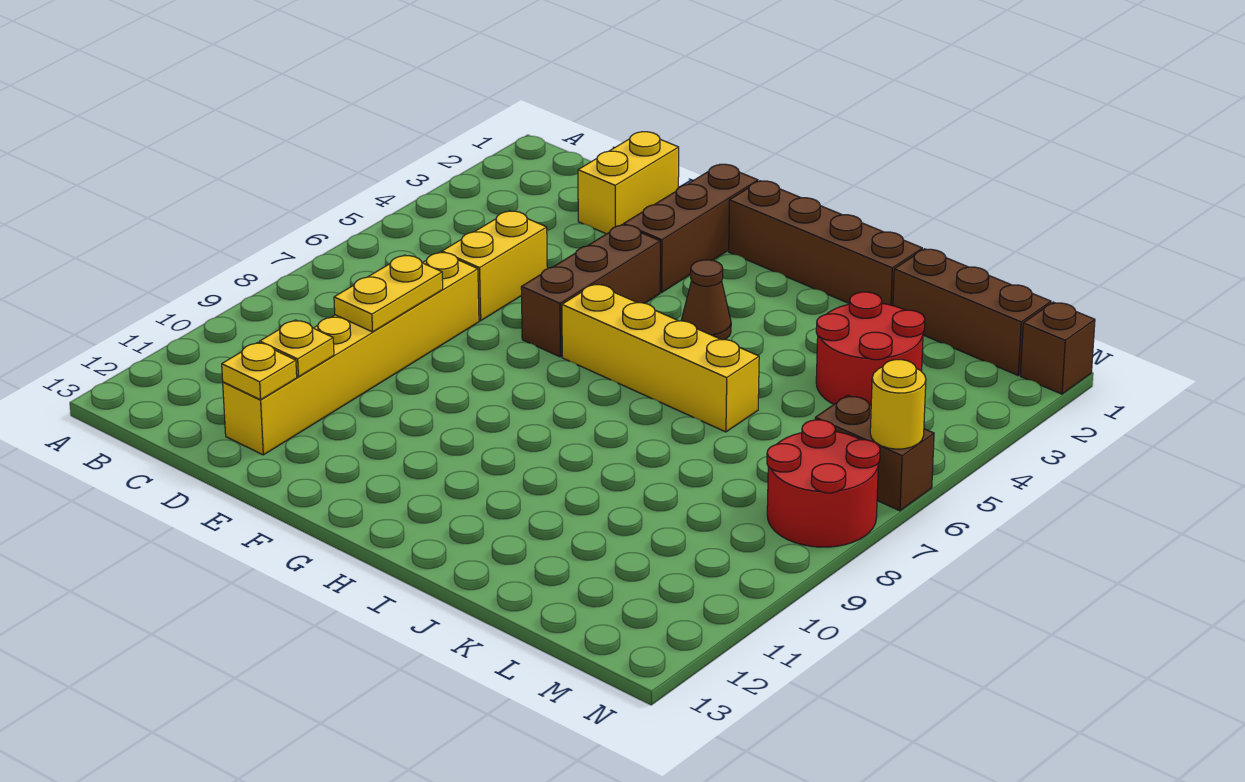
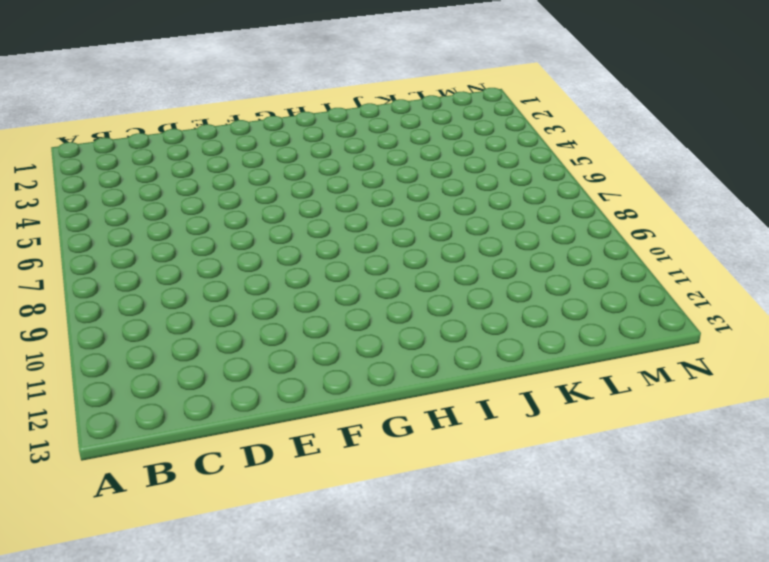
none -> yellow brick D1:D2 level 1
none -> yellow brick D5:D6 level 1
none -> yellow brick D7:D12 level 1

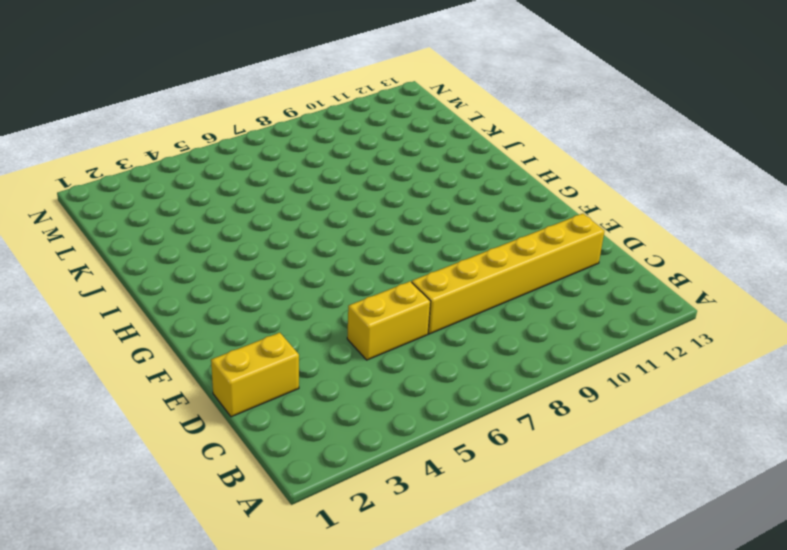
none -> brown brick F1:F3 level 1
none -> brown brick F4:F6 level 1
none -> brown brick G1:J1 level 1

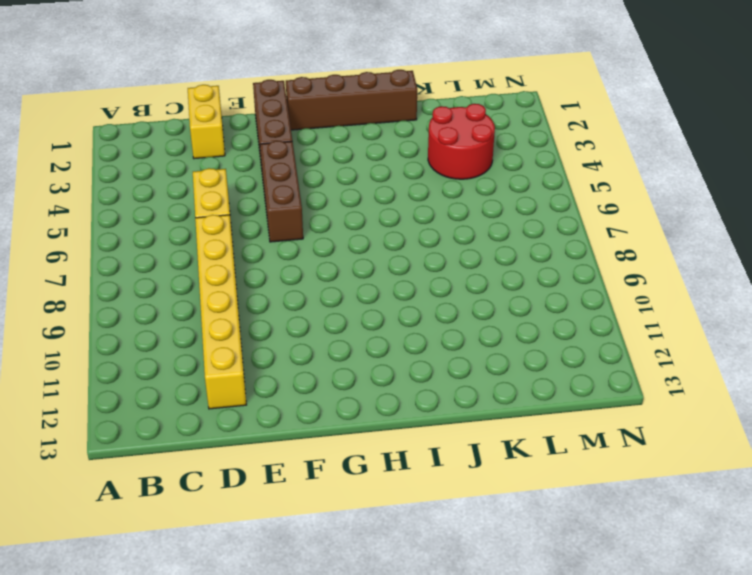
none -> yellow brick G6:J6 level 1
none -> brown cone H4 level 1
none -> brown brick K1:M1 level 1

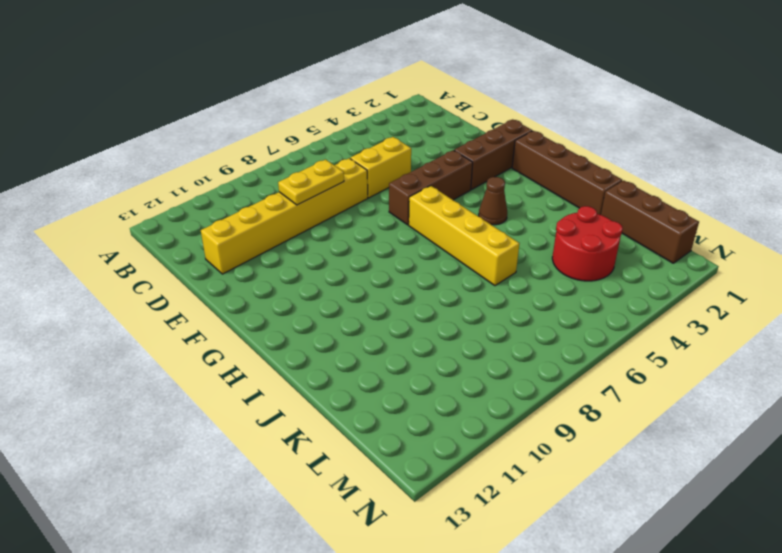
none -> yellow brick D1:D2 level 1
none -> brown brick M6:N6 level 1
none -> red round brick M7:N8 level 1

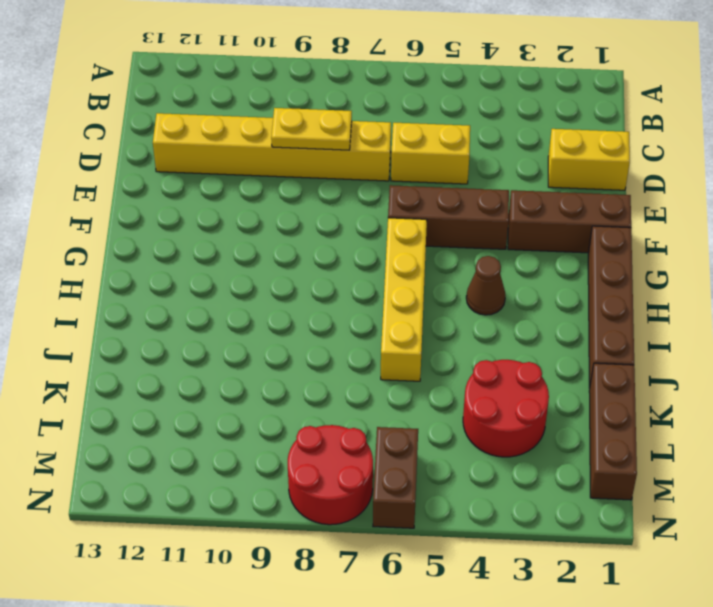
none -> brown brick N1 level 1
none -> yellow plate D11 level 2
none -> yellow plate D12 level 2

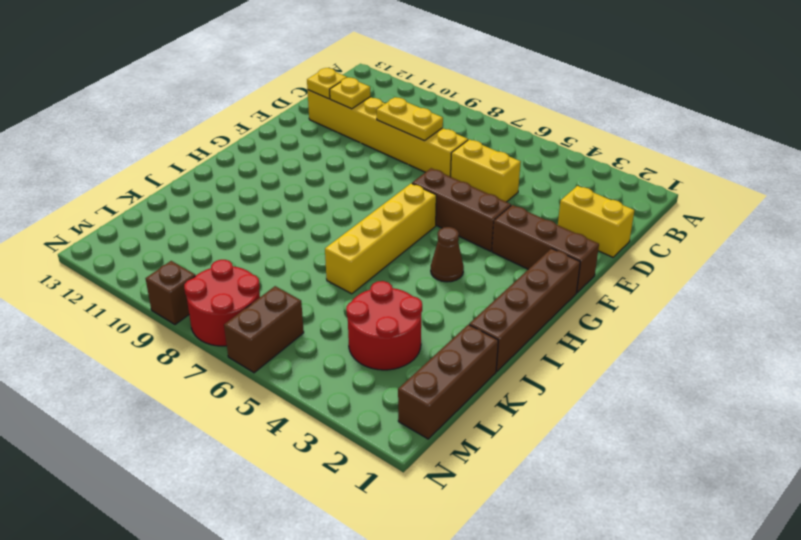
brown brick N9 level 1 -> brown brick N1 level 1
none -> yellow round brick N6 level 2

